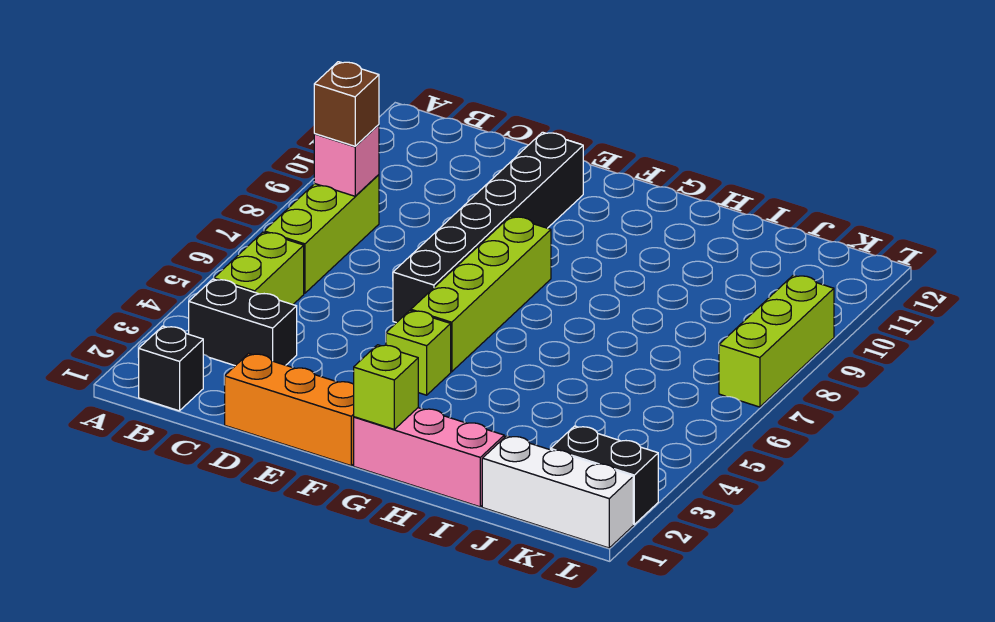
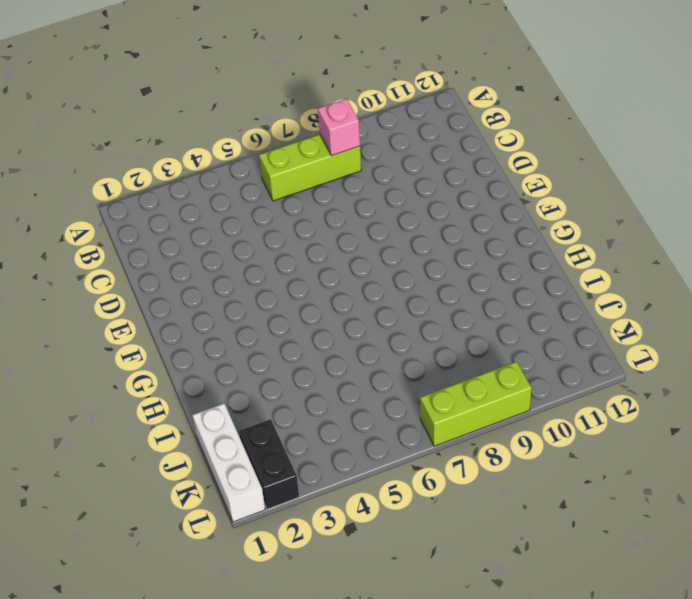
none -> black brick B1 level 1
none -> black brick B3:C3 level 1
none -> lime brick B4:B5 level 1

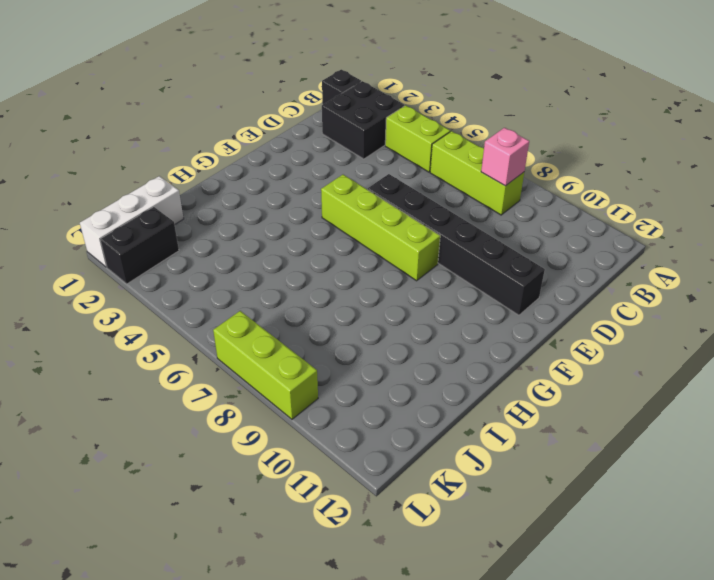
black brick B2:C3 level 1 -> black brick B3:C3 level 1
none -> orange brick D1:F1 level 1
none -> lime brick F4 level 1
none -> pink brick G1:I1 level 1

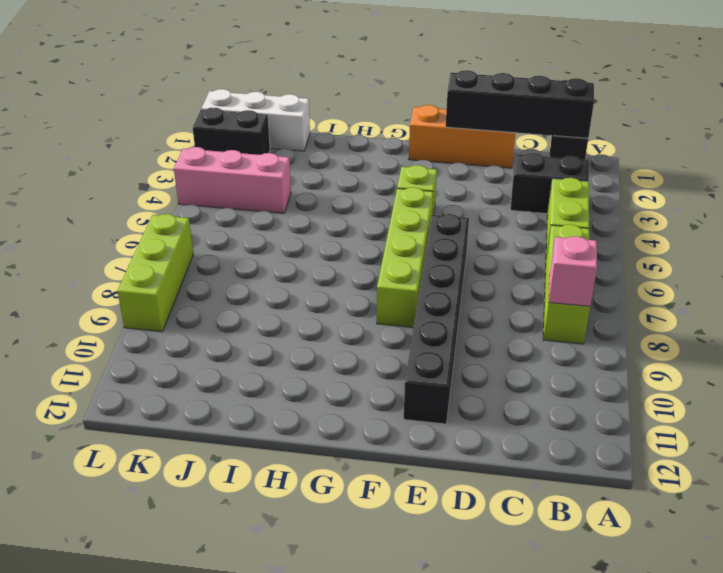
black brick B1:E1 level 2 -> none
pink brick J4:L4 level 1 -> pink brick G1:I1 level 1
none -> lime brick G1 level 2
none -> brown brick B8 level 3

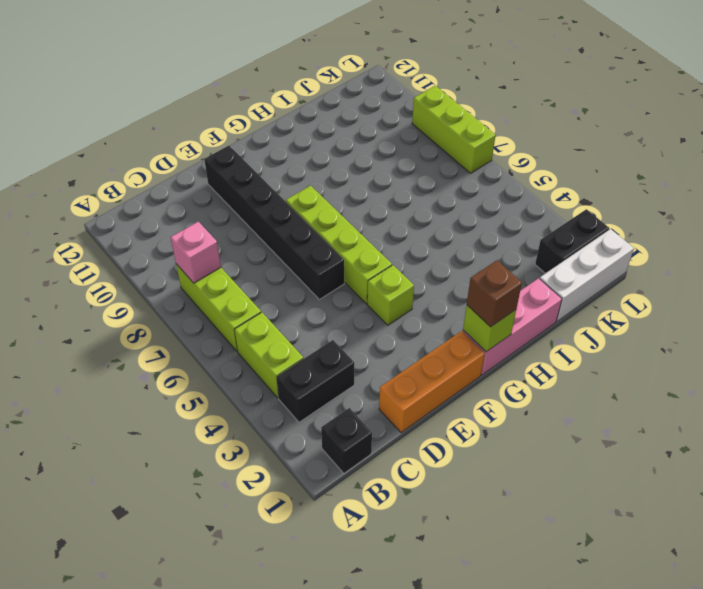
brown brick G1 level 3 -> brown brick B8 level 3

